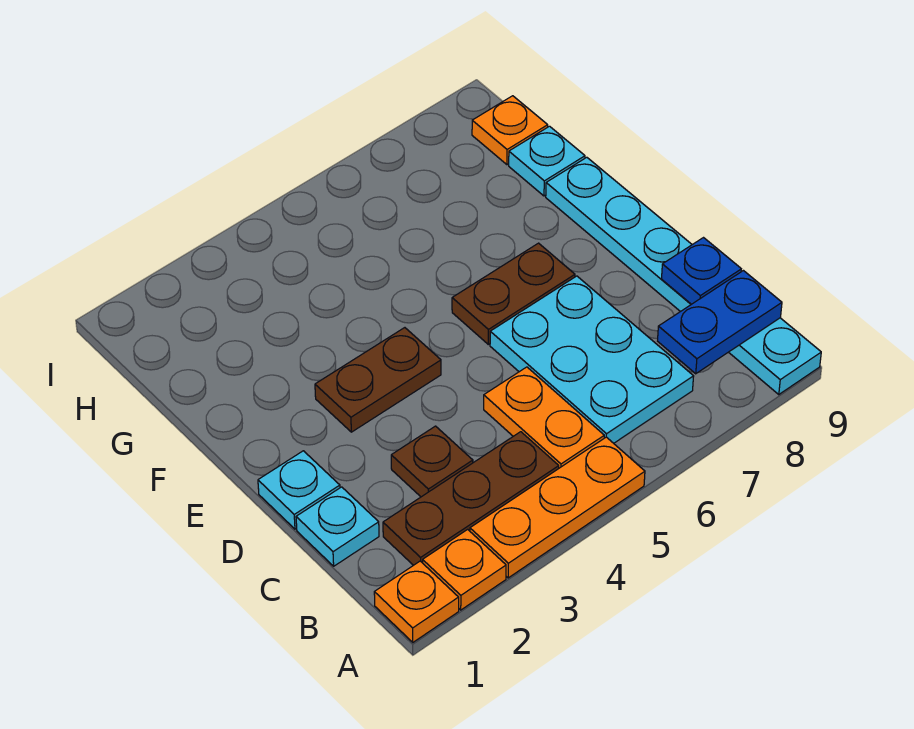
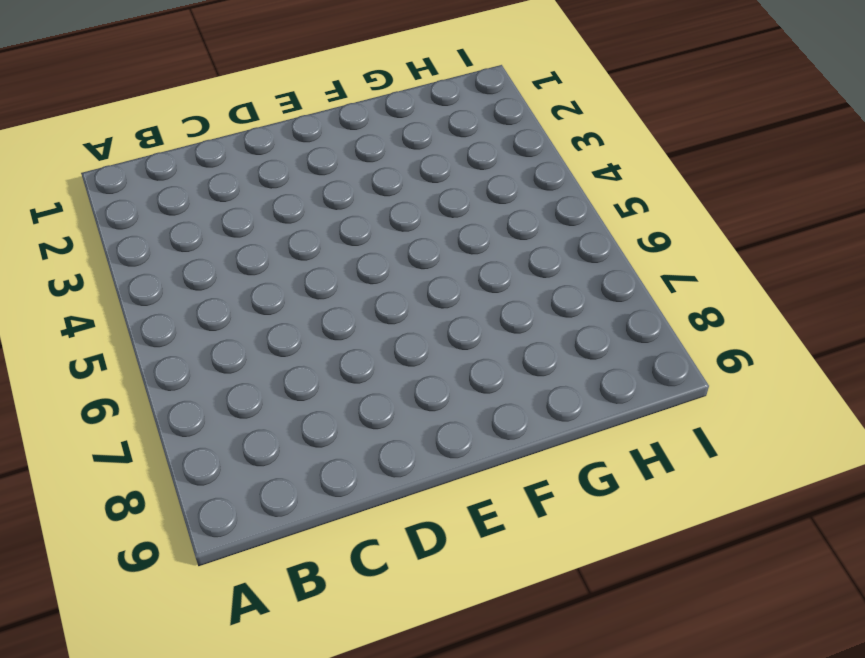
none -> orange plate A1 level 1
none -> orange plate A2 level 1
none -> orange plate A3:A5 level 1

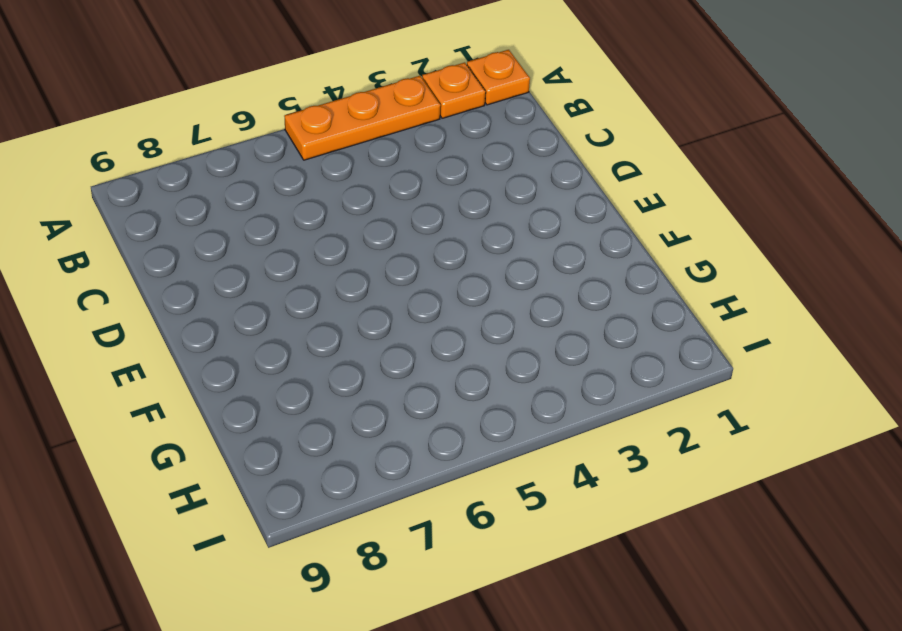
none -> cyan plate A9:F9 level 1
none -> brown plate B2:B4 level 1
none -> orange plate B5:C5 level 1

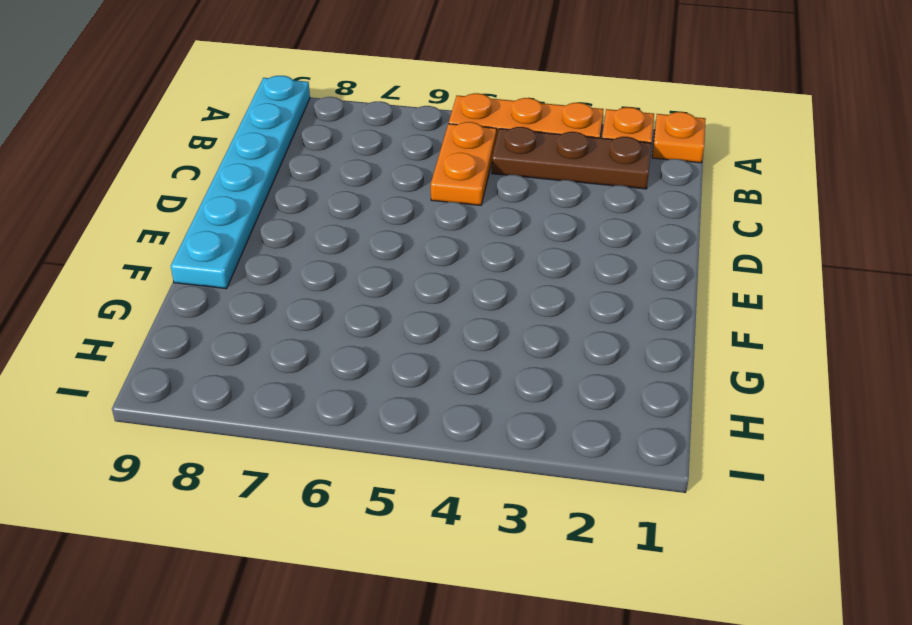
none -> cyan plate B6:D7 level 1
none -> cyan plate C1 level 1
none -> brown plate C3 level 1

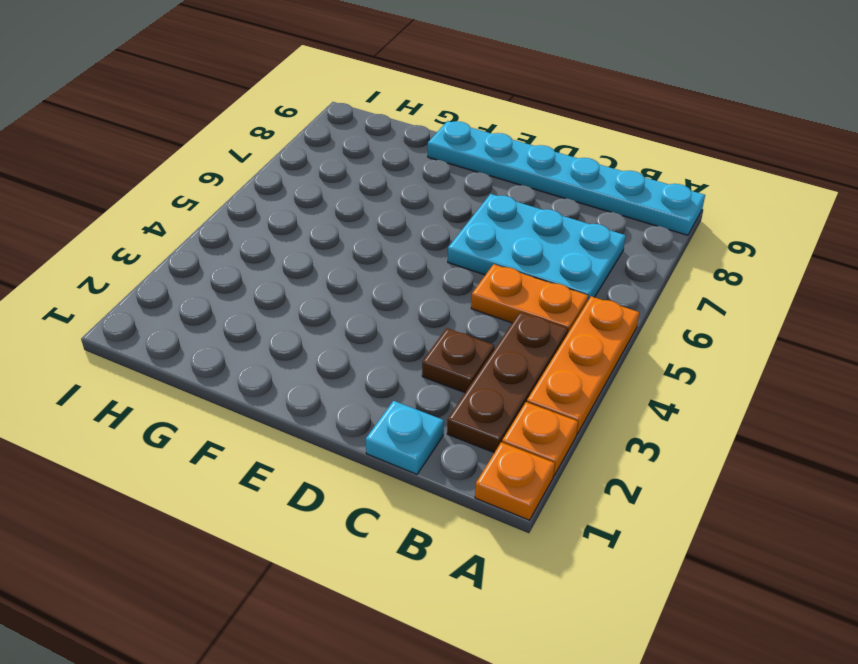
none -> cyan plate D1 level 1
none -> brown plate E3:E4 level 1
none -> brown plate E6:E7 level 1

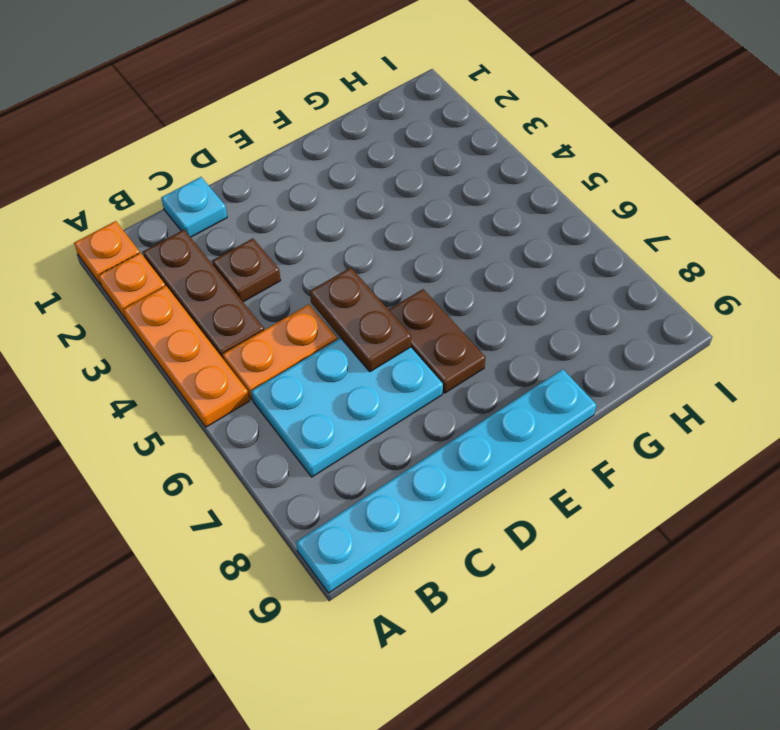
brown plate D5:D6 level 2 -> brown plate E3:E4 level 1
none -> cyan plate D1 level 1
none -> cyan plate G9 level 1
none -> orange plate H9 level 1

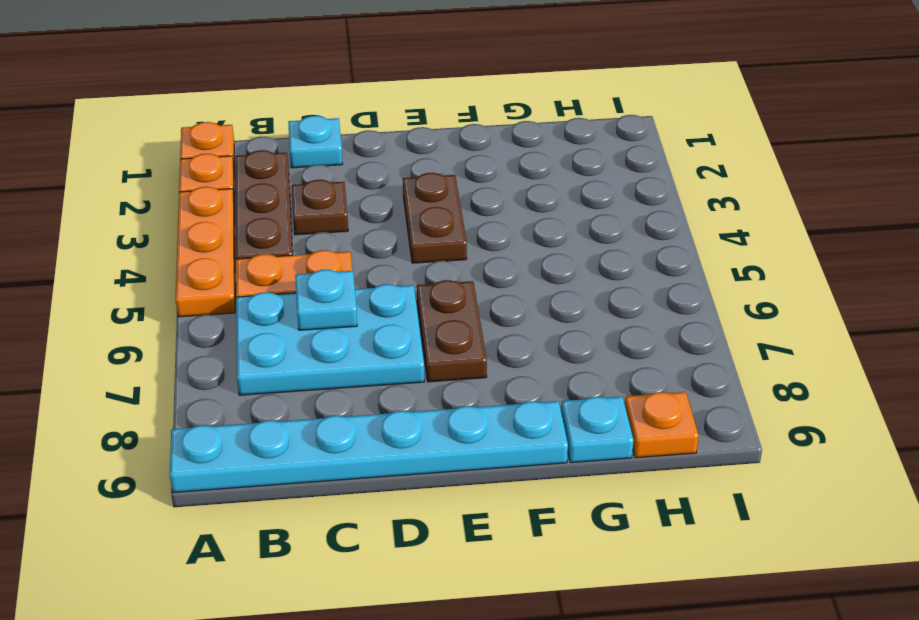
cyan plate C6 level 2 -> cyan plate D1 level 1
none -> blue plate B8:B9 level 2
none -> blue plate C9 level 2

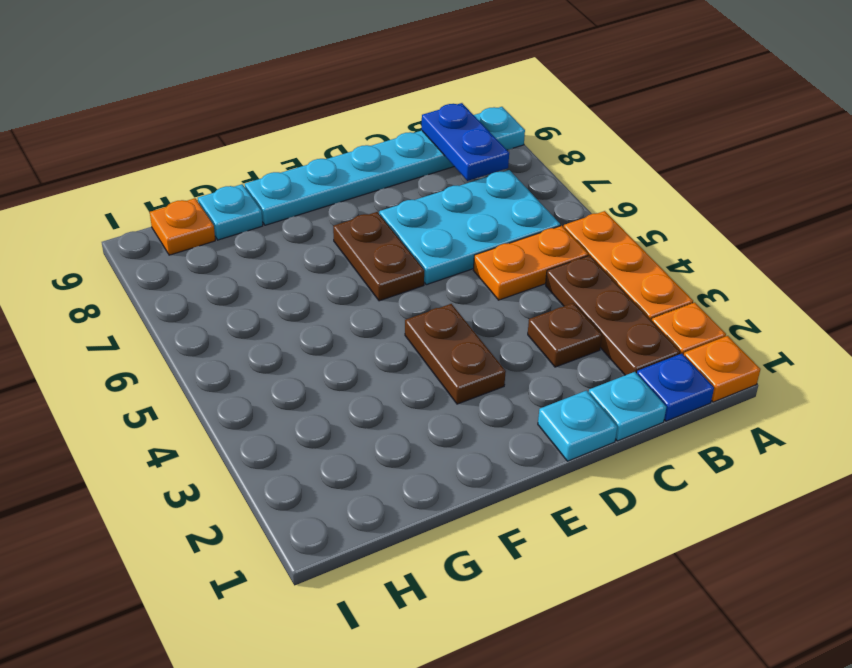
blue plate B1 level 1 -> blue plate C9 level 2

